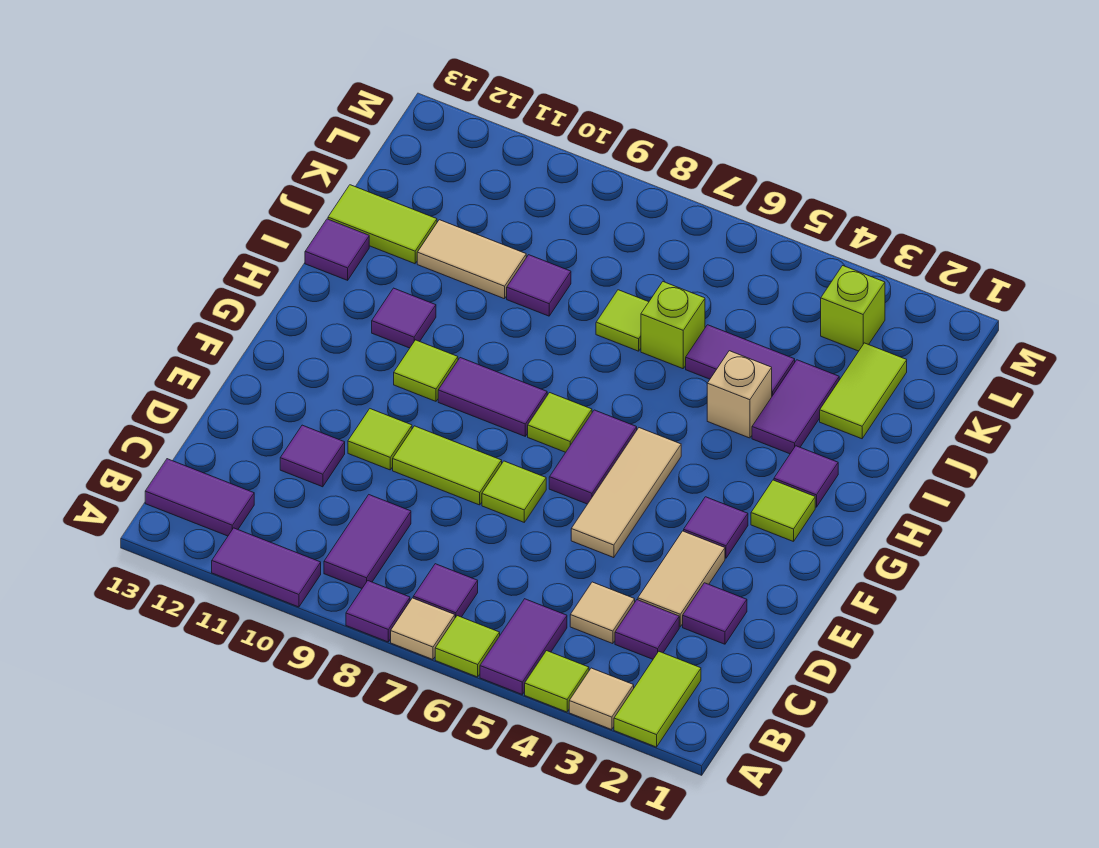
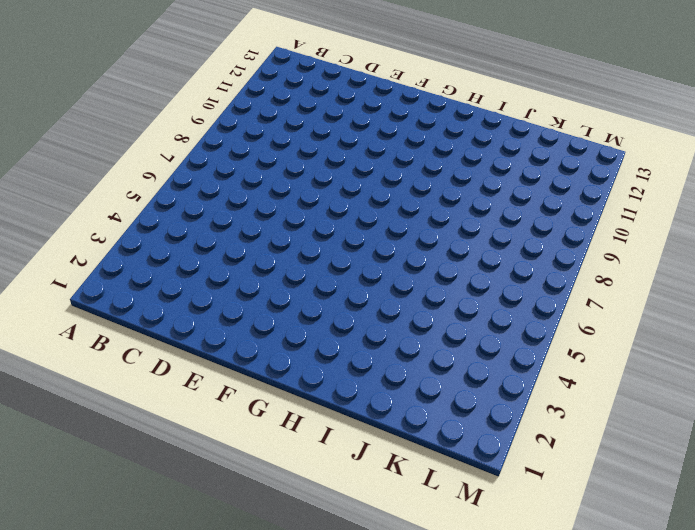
none -> lime tile A2:B2 level 1
none -> tan tile A3 level 1
none -> lime tile A4 level 1
none -> purple tile A5:B5 level 1

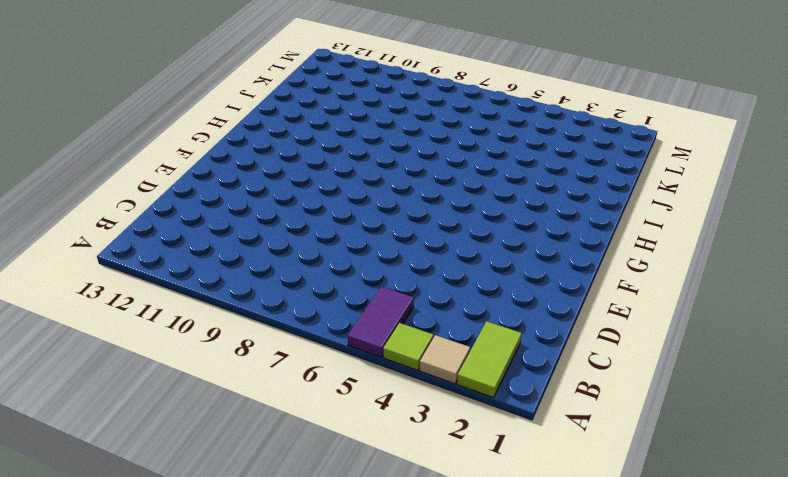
none -> lime tile A6 level 1
none -> tan tile A7 level 1
none -> purple tile A8 level 1
none -> purple tile A10:A11 level 1

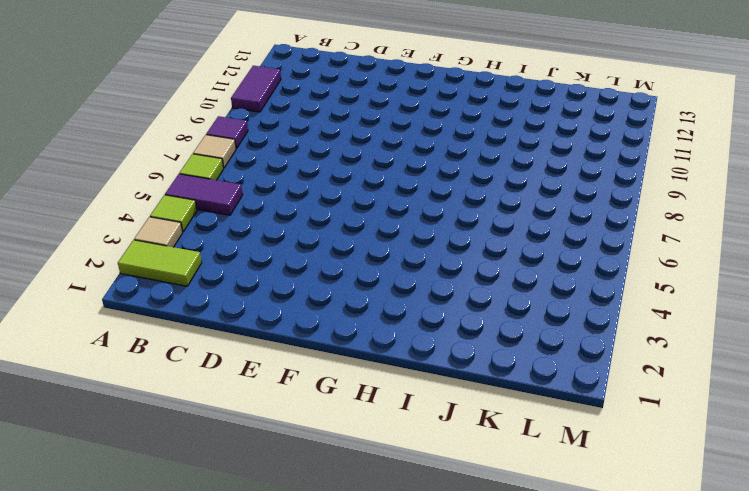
none -> purple tile B7 level 1
none -> purple tile B9:C9 level 1
none -> purple tile B12:B13 level 1
none -> purple tile C3 level 1

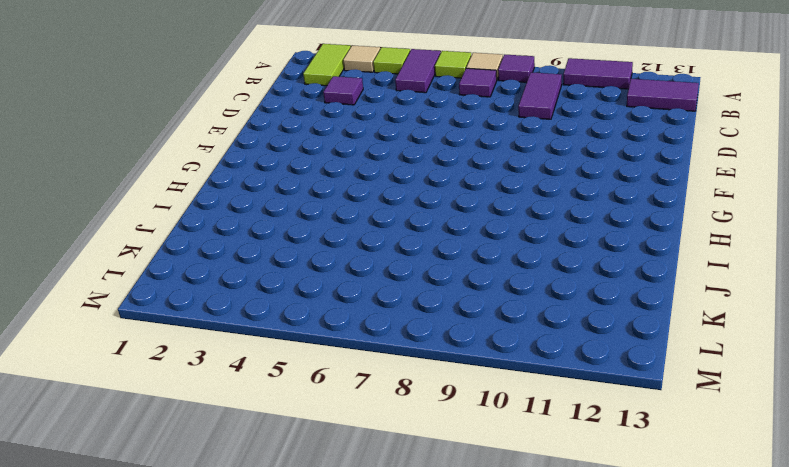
none -> tan tile C4 level 1
none -> purple tile D2 level 1
none -> tan tile D3:E3 level 1
none -> purple tile D11 level 1

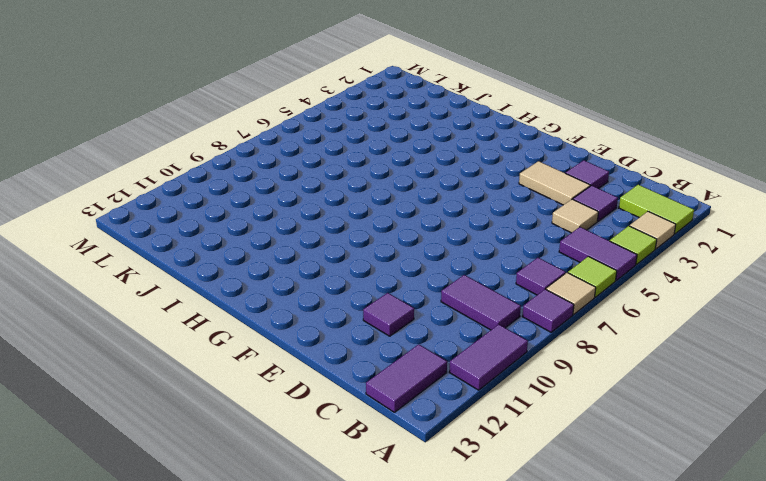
none -> tan tile E5:G5 level 1
none -> lime tile E7 level 1
none -> lime tile E8:E9 level 1
none -> lime tile E10 level 1

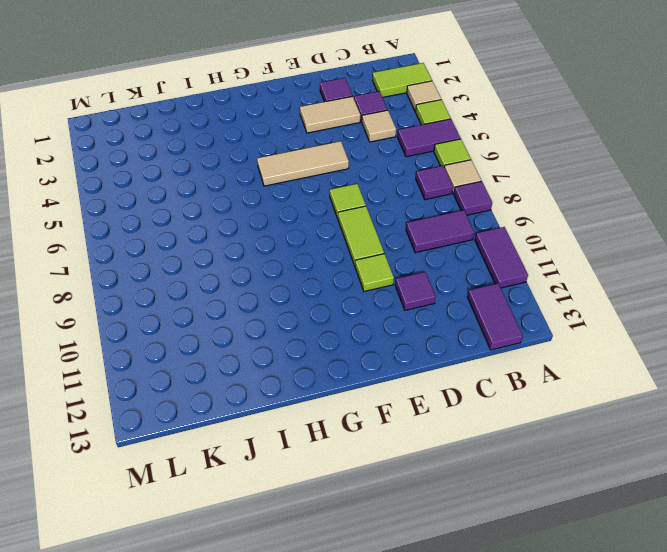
none -> purple tile F3 level 1
none -> purple tile F6:G6 level 1
none -> lime tile G2 level 1
none -> lime tile G7 level 1

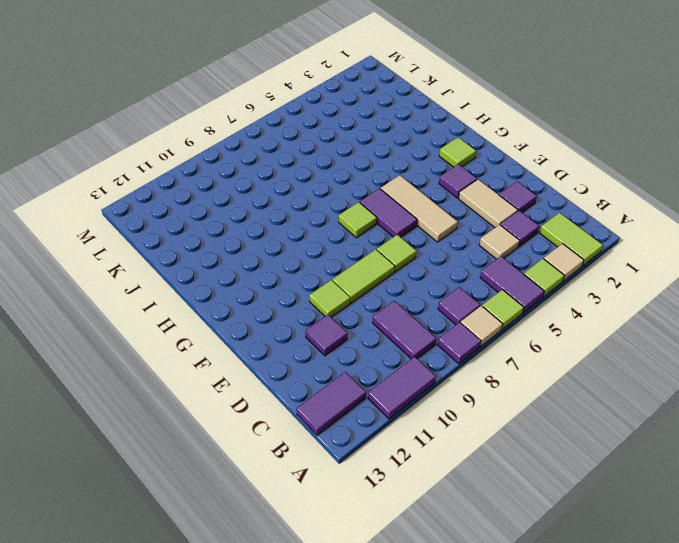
none -> purple tile G8:G9 level 1
none -> lime tile G10 level 1
none -> purple tile H2 level 1
none -> purple tile H11 level 1

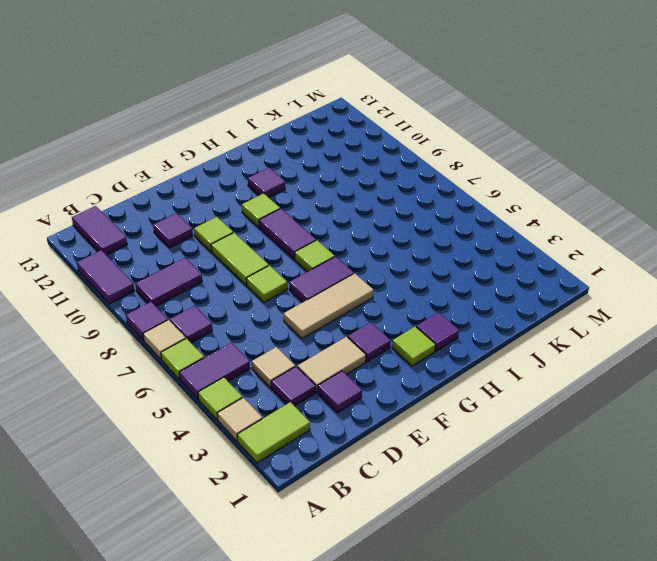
none -> purple tile I3:J3 level 1
none -> tan brick I4 level 1
none -> purple tile I13 level 1
none -> lime tile J2:K2 level 1

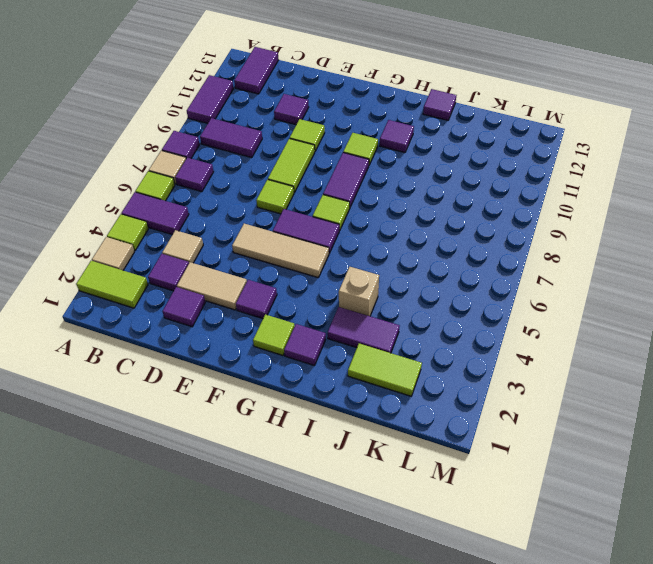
none -> purple tile J4:J5 level 1
none -> lime brick J6 level 1
none -> lime tile J7 level 1
none -> purple tile J9 level 1

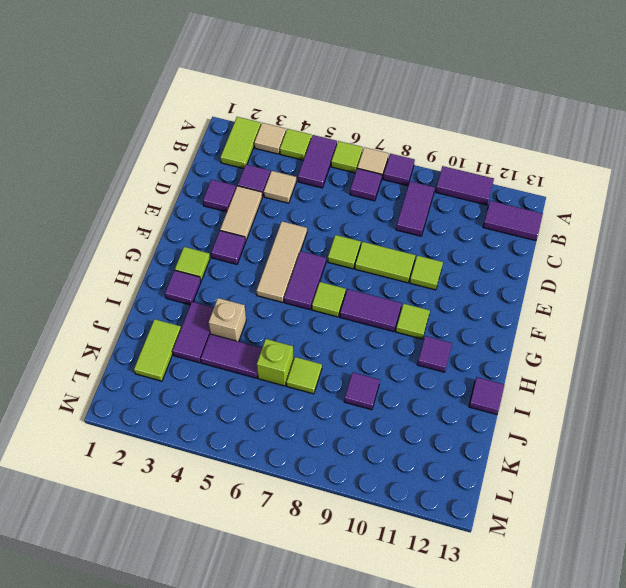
none -> purple tile D11 level 1
none -> tan tile J10:J11 level 1
none -> lime tile J12:J13 level 1
none -> lime brick L3 level 1

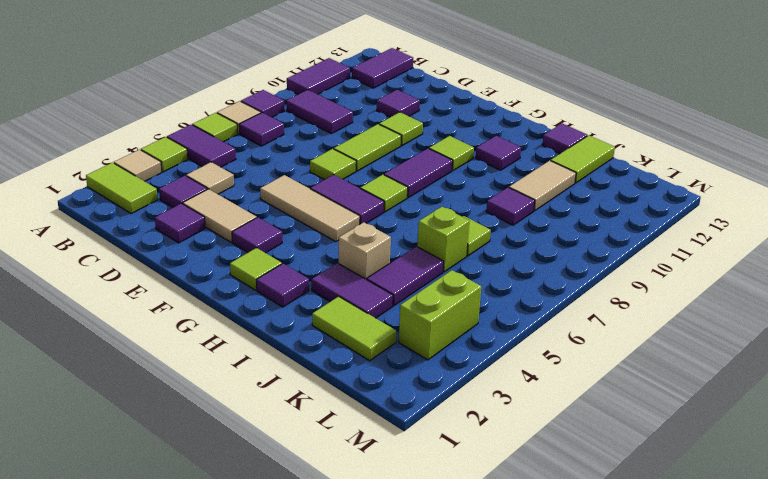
lime brick L3:L4 level 1 -> lime brick L3 level 1

